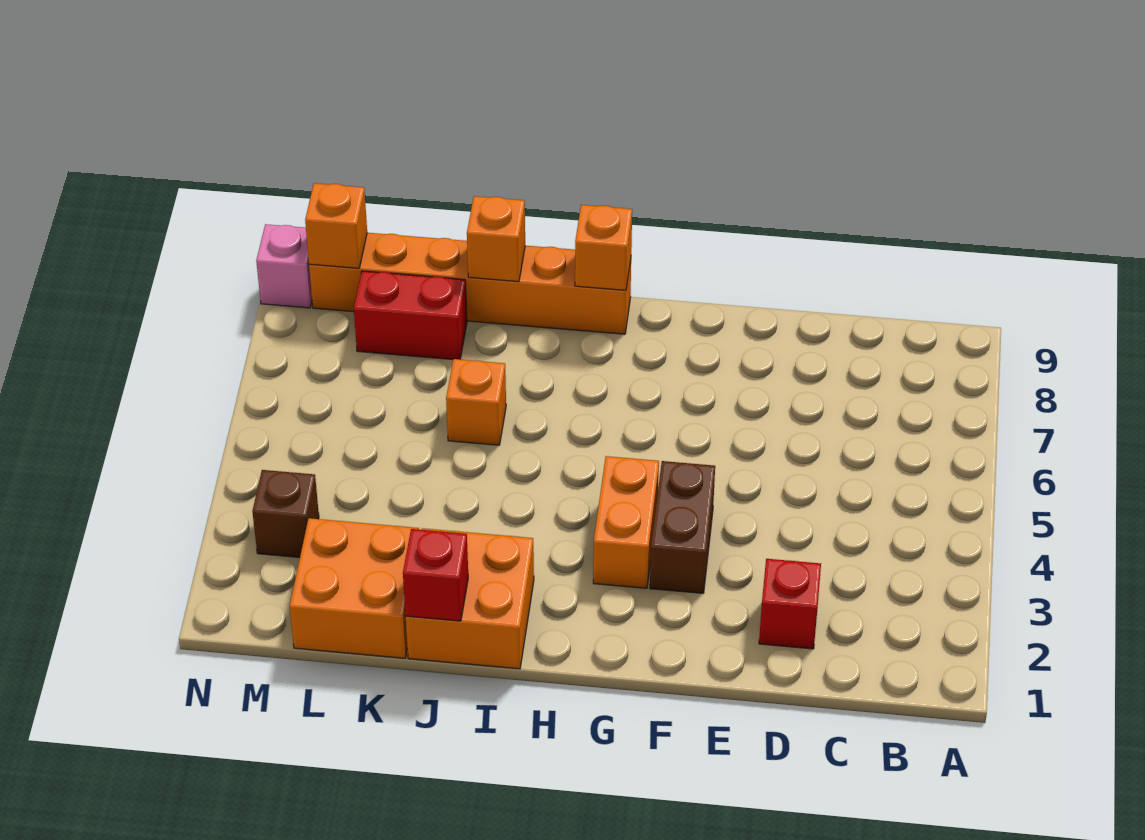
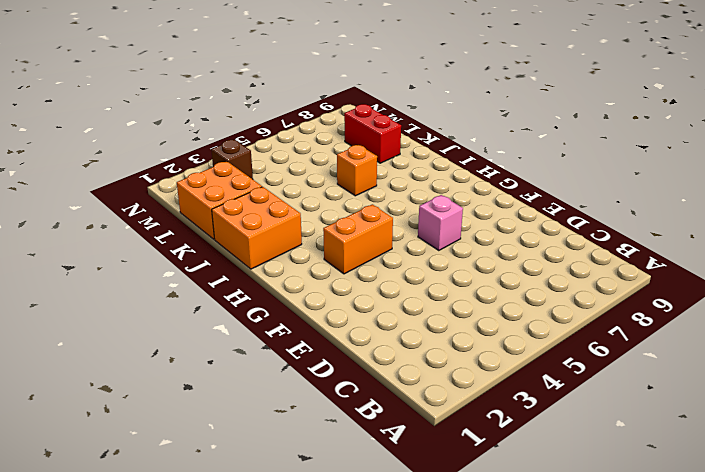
pink brick F6 level 1 -> pink brick N9 level 1
none -> red brick D2 level 1
none -> brown brick F3:F4 level 1
none -> orange brick H9:M9 level 1

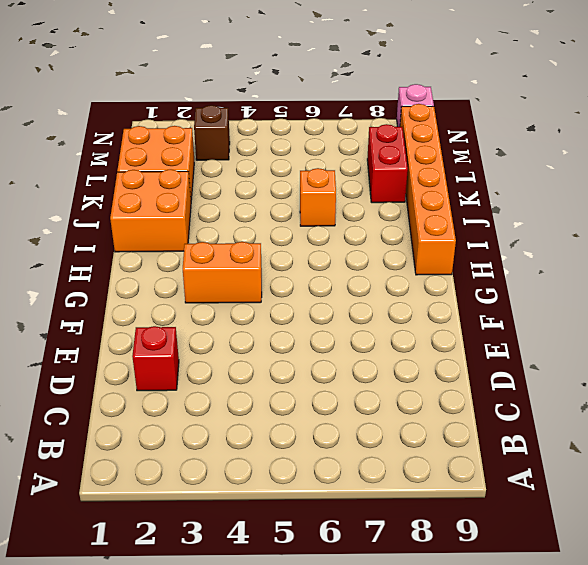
none -> brown brick F3:F4 level 1
none -> orange brick H9 level 2
none -> red brick J1 level 2

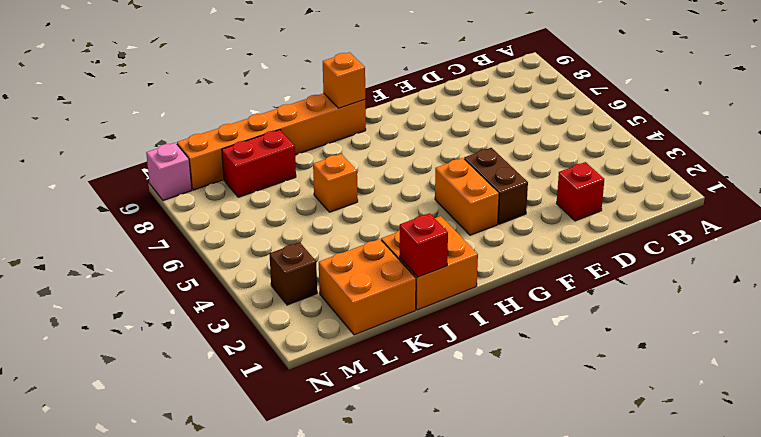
none -> orange brick J9 level 2
none -> orange brick M9 level 2

